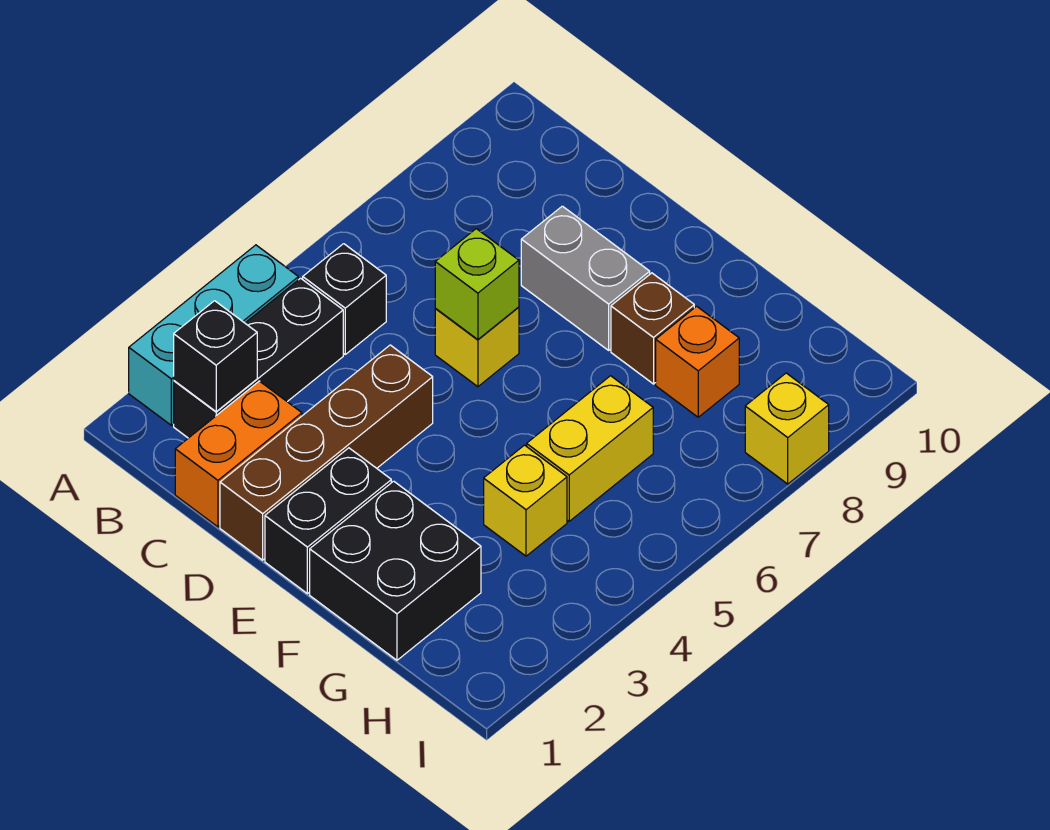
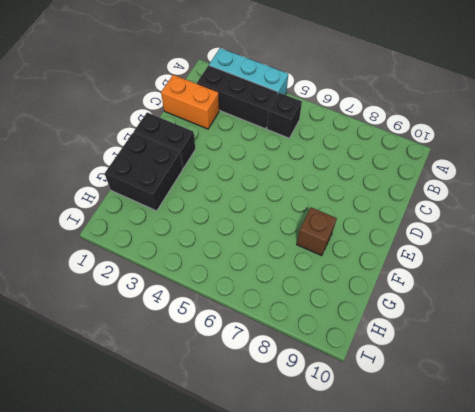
none -> brown brick D1:D4 level 1
none -> yellow brick D6 level 1
none -> grey brick D8:E8 level 1

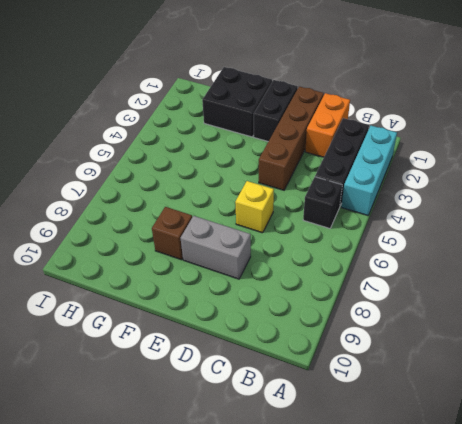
none -> yellow brick G4 level 1
none -> yellow brick G5:G6 level 1
none -> orange brick G8 level 1

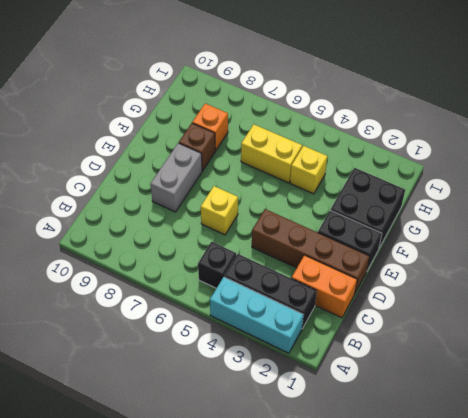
none -> yellow brick I8 level 1
none -> black brick B2 level 2
none -> lime brick D6 level 2

